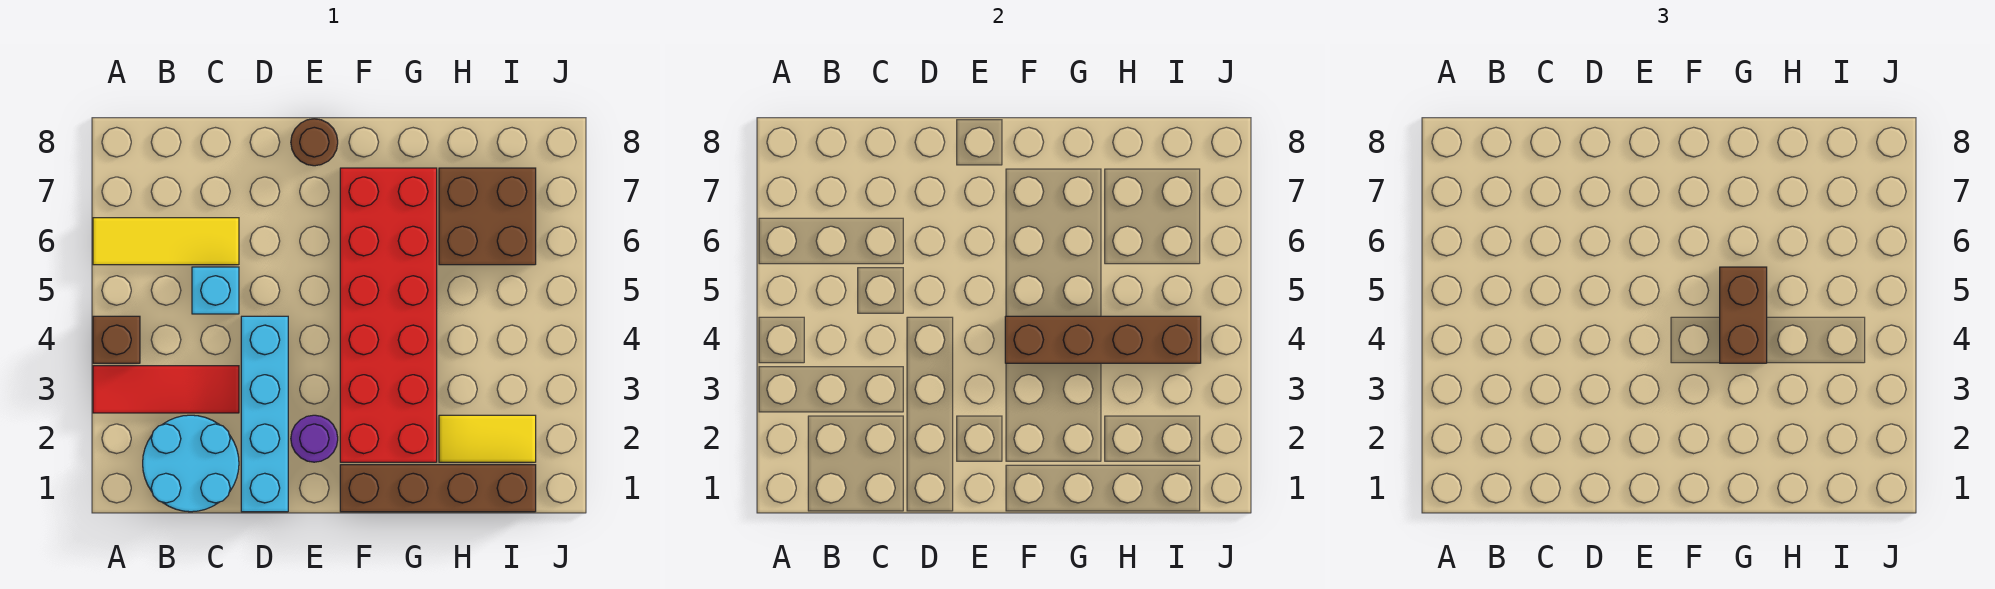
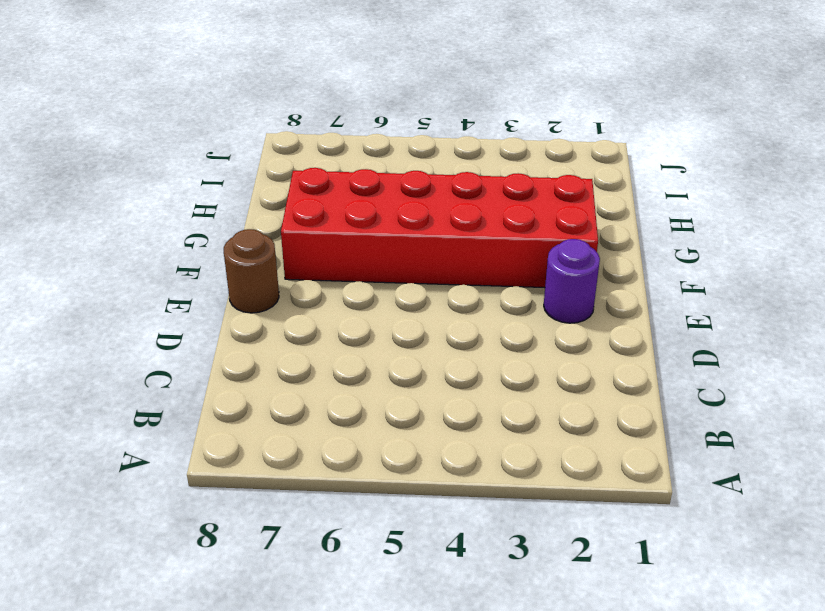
none -> red tile A3:C3 level 1
none -> brown brick A4 level 1
none -> yellow tile A6:C6 level 1

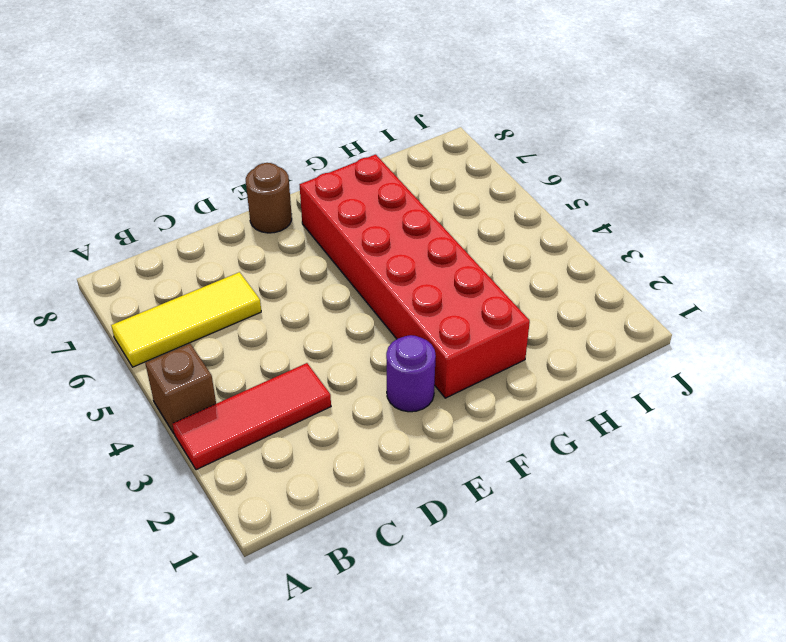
none -> cyan round brick B1:C2 level 1
none -> cyan brick C5 level 1
none -> cyan brick D1:D4 level 1

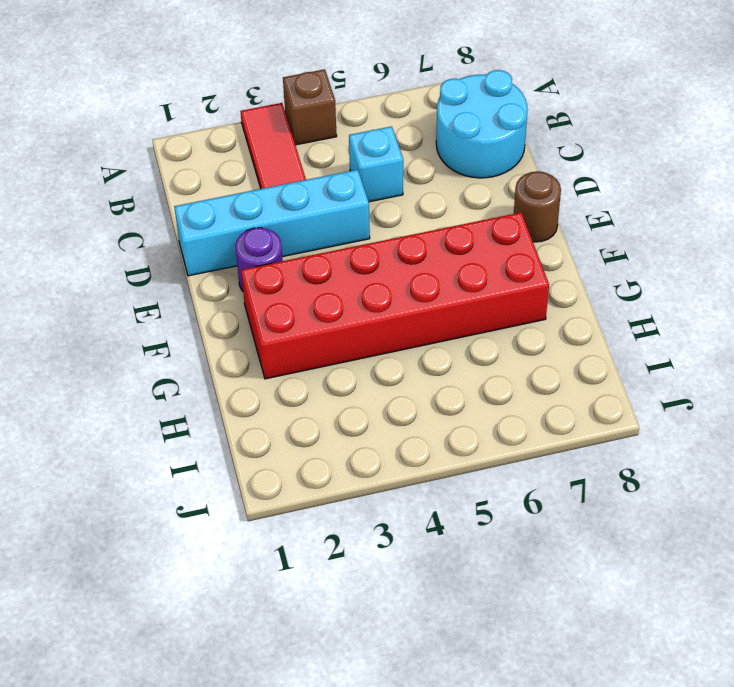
cyan round brick B7:C8 level 1 -> cyan round brick B1:C2 level 1
none -> yellow tile A6:C6 level 1
none -> brown brick F1:I1 level 1
none -> yellow tile H2:I2 level 1

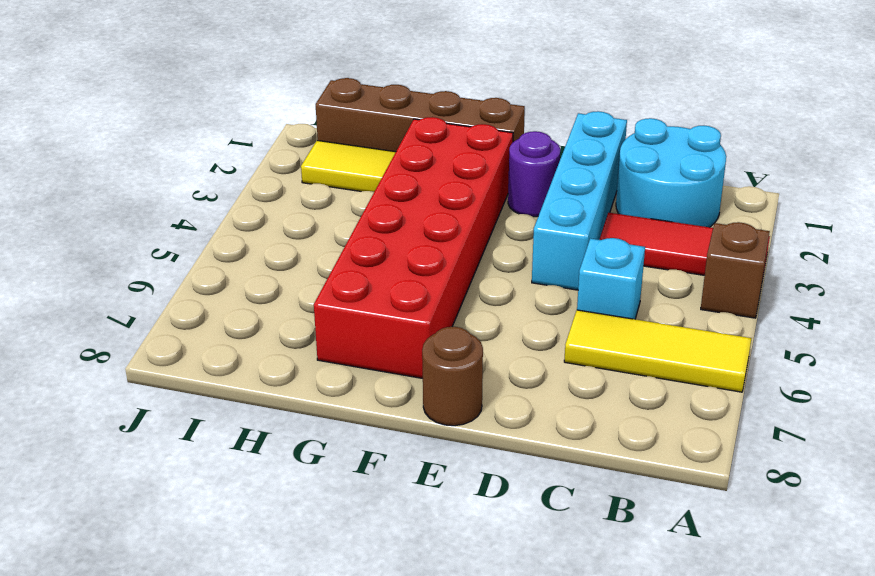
none -> brown brick H6:I7 level 1
none -> brown brick F4:I4 level 2
none -> brown brick G4:G5 level 3

